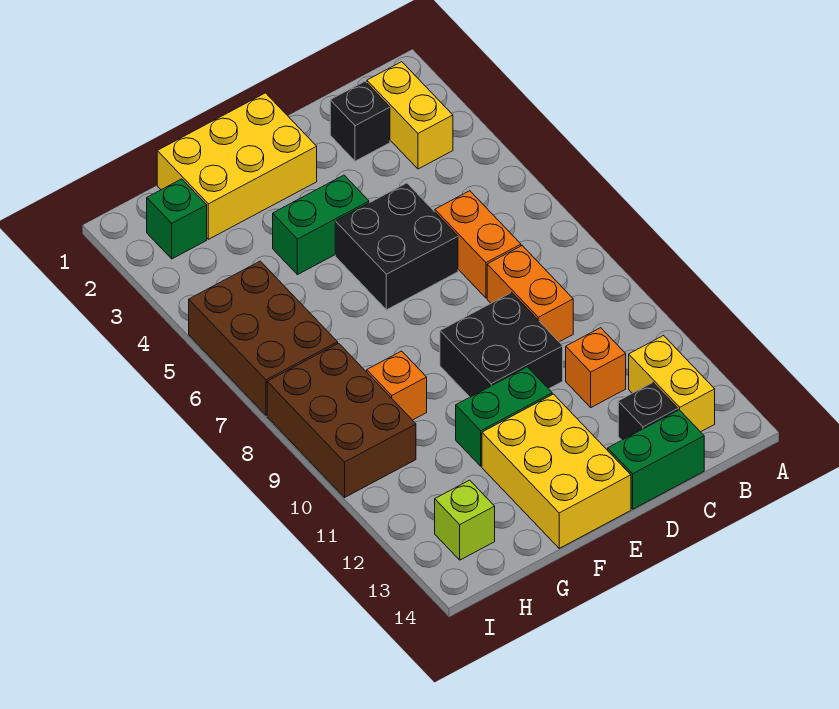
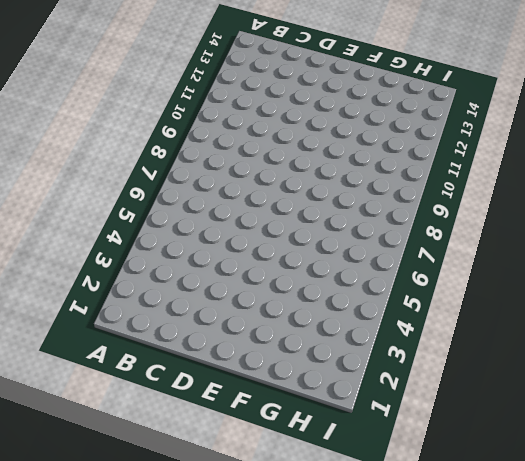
none -> yellow brick B2:B3 level 1
none -> yellow brick B12:B13 level 1
none -> black brick C2 level 1

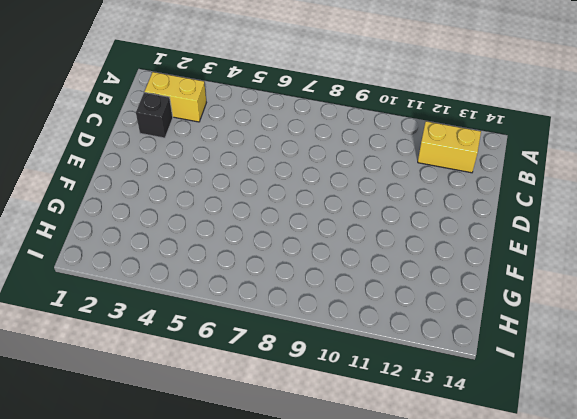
none -> orange brick C6:C7 level 1
none -> orange brick C8:C9 level 1
none -> orange brick C11 level 1

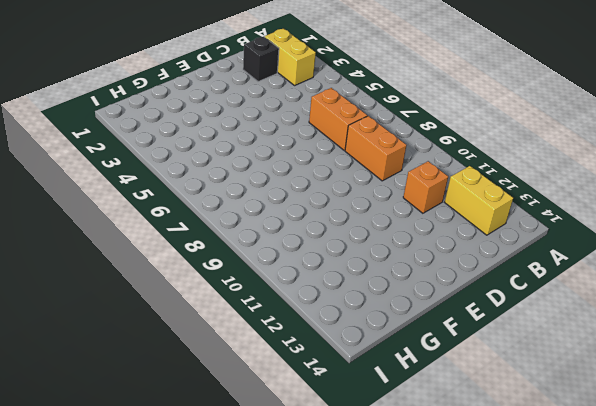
none -> black brick C13 level 1
none -> green brick C14:D14 level 1
none -> black brick D5:E6 level 1

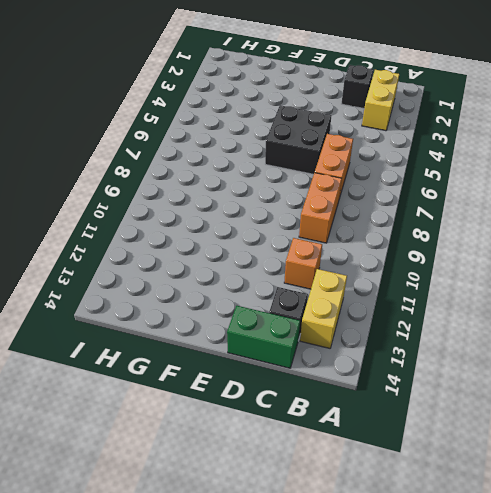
none -> black brick D9:E10 level 1
none -> yellow brick E1:G2 level 1
none -> green brick E4:F4 level 1

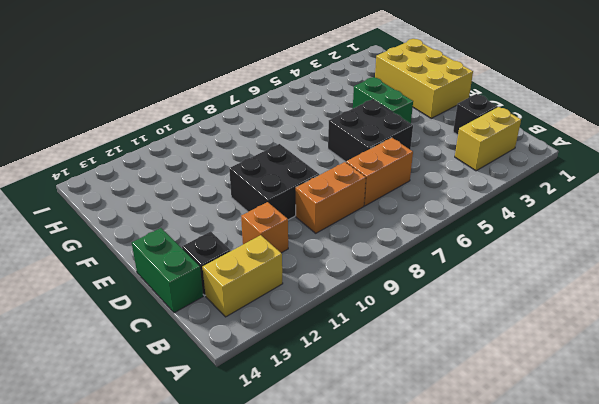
none -> green brick E11:F11 level 1
none -> yellow brick E12:F14 level 1
none -> orange brick G9 level 1

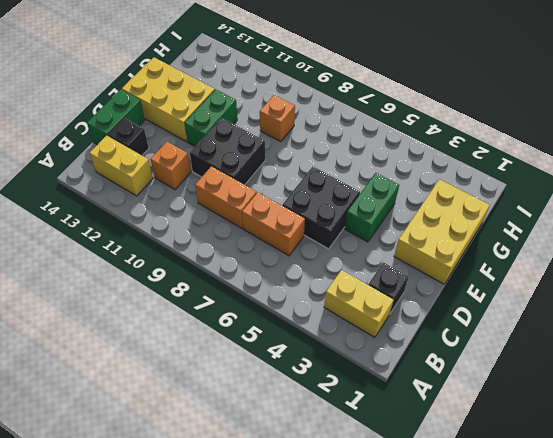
none -> green brick H2 level 1
none -> brown brick H5:I7 level 1
none -> brown brick H8:I10 level 1

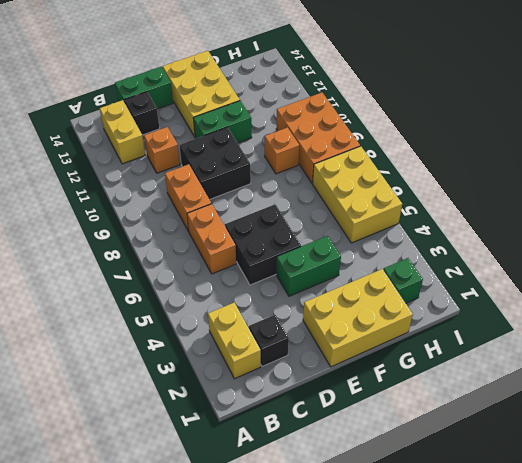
yellow brick H5:I7 level 1 -> brown brick H5:I7 level 1
orange brick H8:I10 level 1 -> brown brick H8:I10 level 1
none -> lime brick H13 level 1

